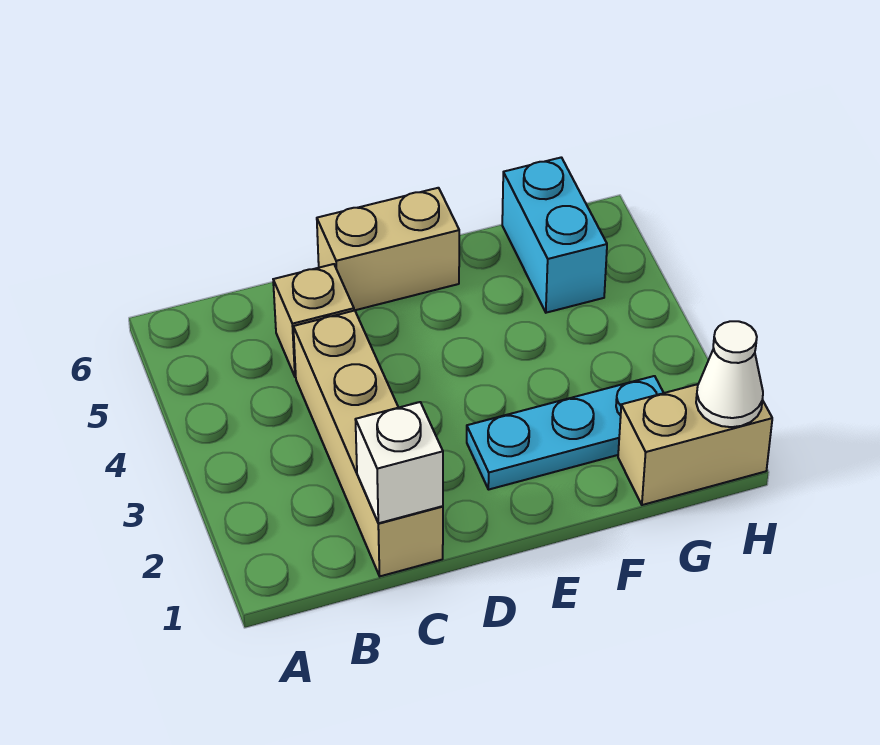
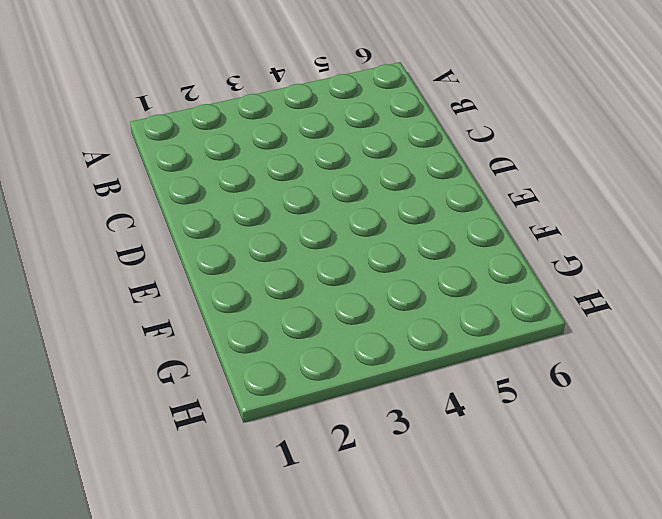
none -> tan brick C1:C4 level 1
none -> tan brick C5 level 1

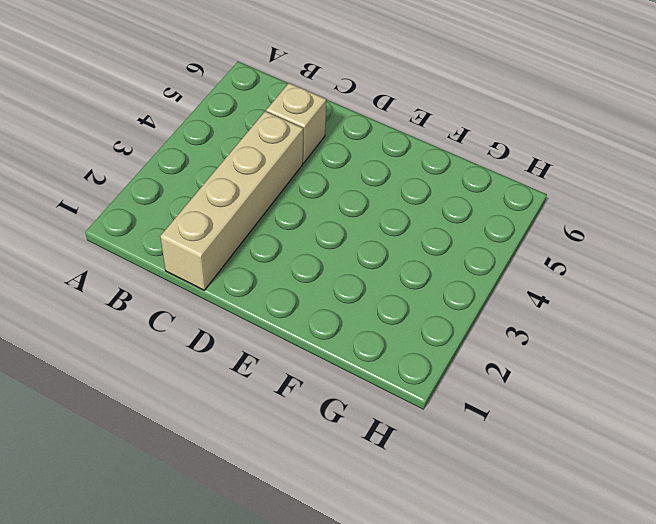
none -> tan brick D6:E6 level 1
none -> cyan plate E2:G2 level 1

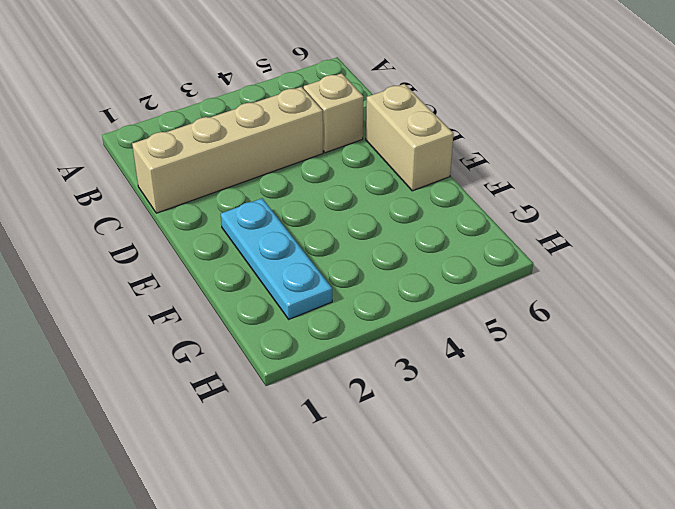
none -> tan brick G1:H1 level 1
none -> cyan brick G5:G6 level 1

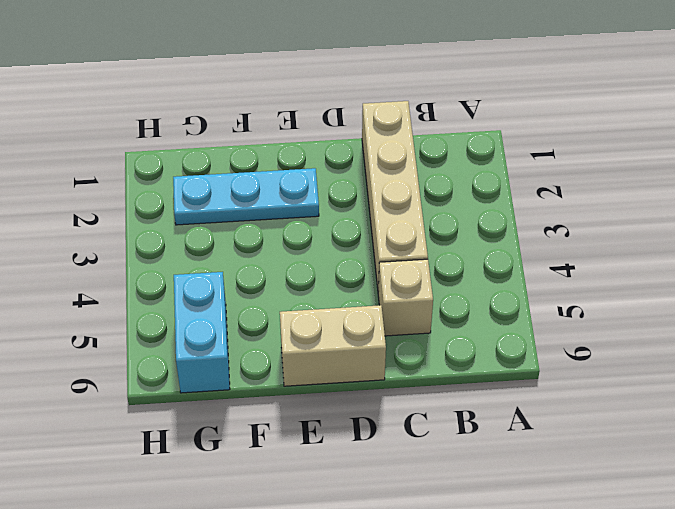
none -> tan brick G1:H1 level 1
none -> white brick C1 level 2

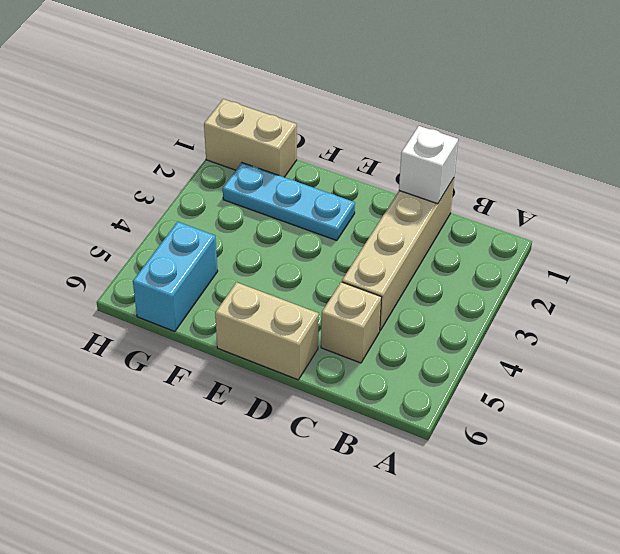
none -> white cone H1 level 2

